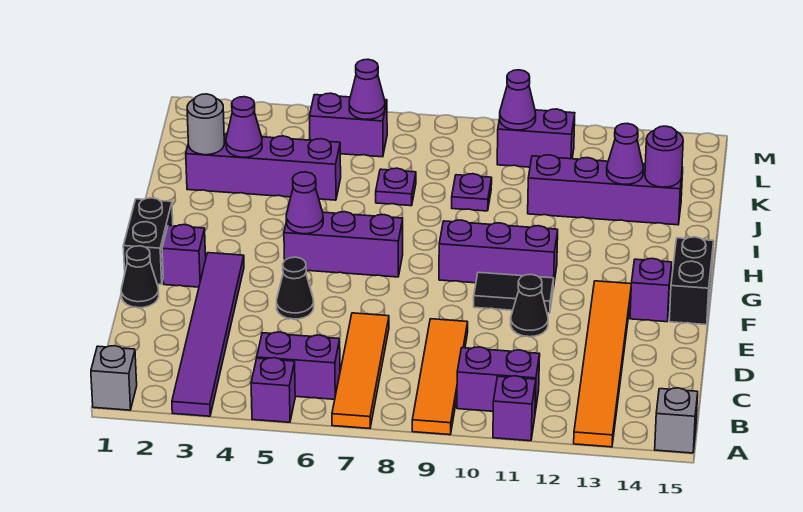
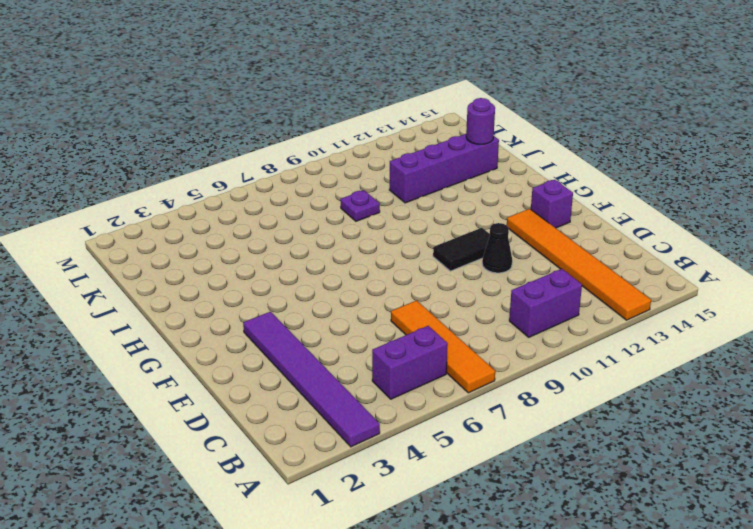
none -> grey brick A1 level 1
none -> purple brick A5 level 1
none -> orange tile A9:D9 level 1
none -> purple brick A11 level 1

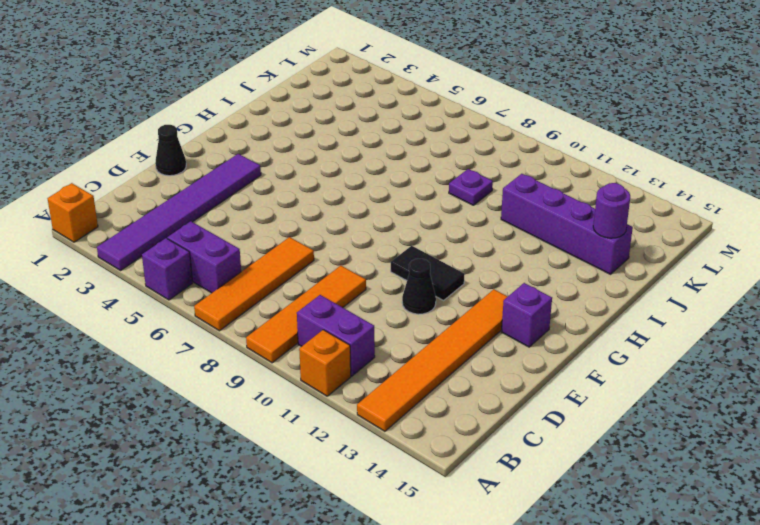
orange brick A1 level 1 -> grey brick A1 level 1
orange brick A11 level 1 -> purple brick A11 level 1
none -> grey brick A15 level 1
none -> black cone E5 level 1
none -> black brick F1:G1 level 1
none -> purple brick F2 level 1

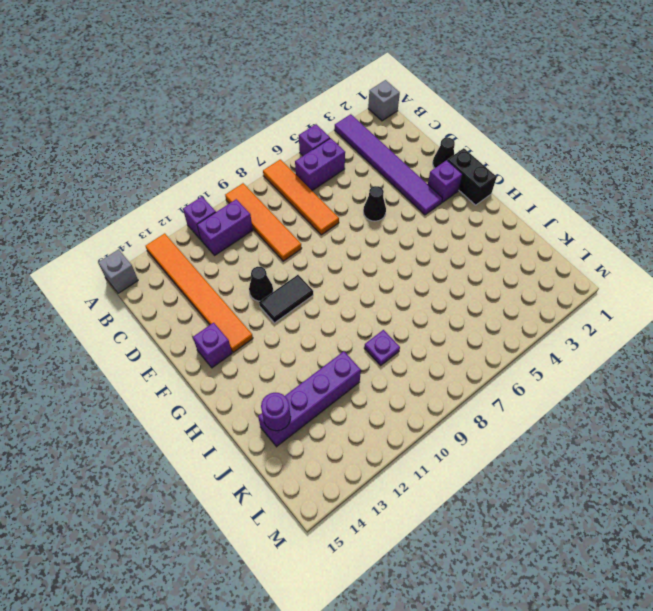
none -> black brick F15:G15 level 1
none -> purple brick G5:G7 level 1
none -> purple brick G9:G11 level 1
none -> purple brick J2:J5 level 1

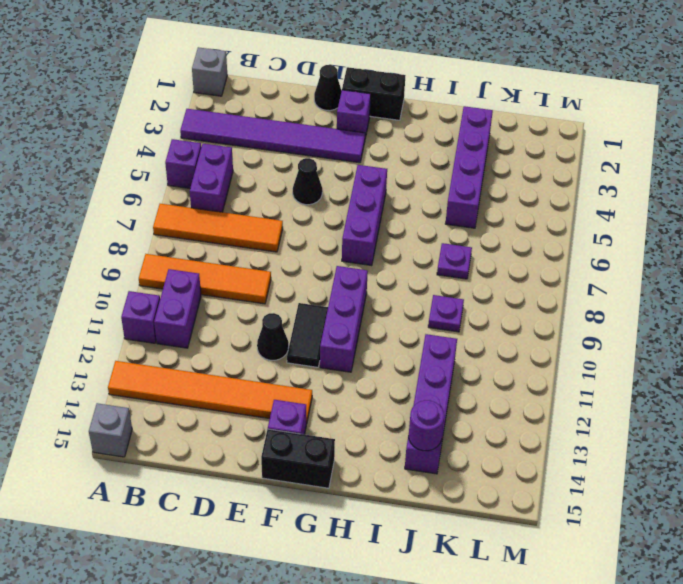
none -> purple brick L5:L6 level 1
none -> purple brick L10:L11 level 1
none -> purple cone G5 level 2
none -> grey round brick J2 level 2

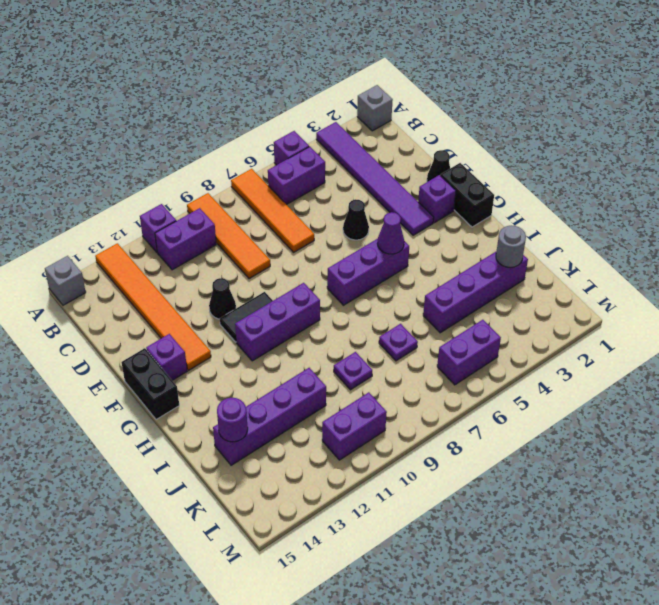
none -> purple cone J3 level 2
none -> purple cone J13 level 2
none -> purple cone L6 level 2
none -> purple cone L10 level 2

